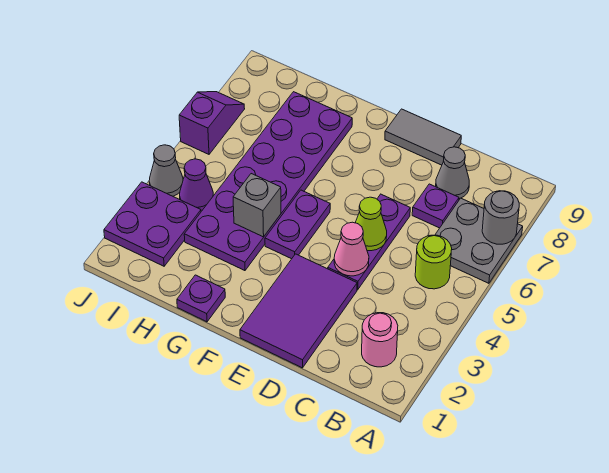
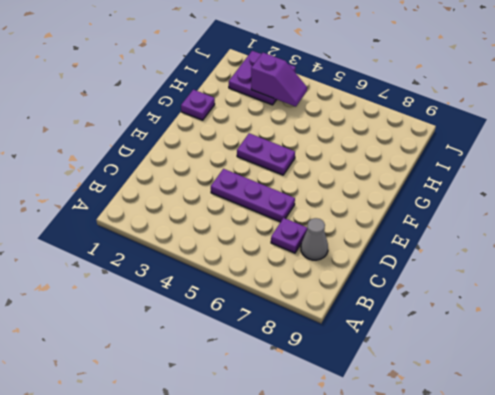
purple slope I3:I4 level 2 top 3 -> purple slope J6:J7 level 1 top 6
none -> grey plate A6:B7 level 1
none -> pink round brick B2 level 1
none -> lime round brick B5 level 1

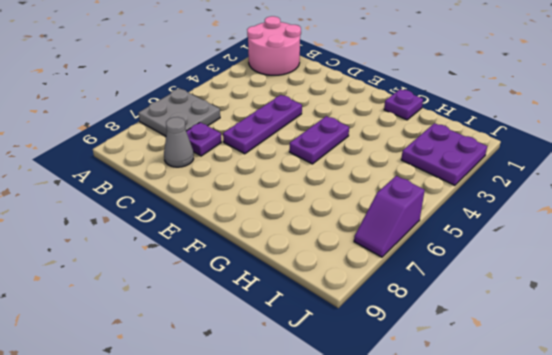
pink round brick A1:B2 level 1 -> pink round brick B2 level 1
none -> lime round brick B5 level 1
none -> purple tile D1:E3 level 1
none -> grey tile D9:E9 level 1

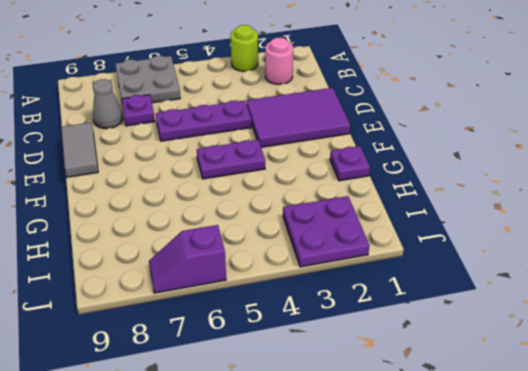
lime round brick A3 level 1 -> lime round brick B5 level 1
none -> purple plate G3:H8 level 1
none -> purple cone I4 level 1
none -> grey cone J4 level 1

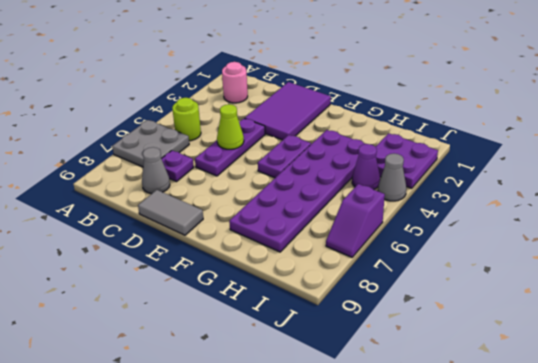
none -> purple plate G1 level 1
none -> grey round brick A7 level 2
none -> pink cone D4 level 2

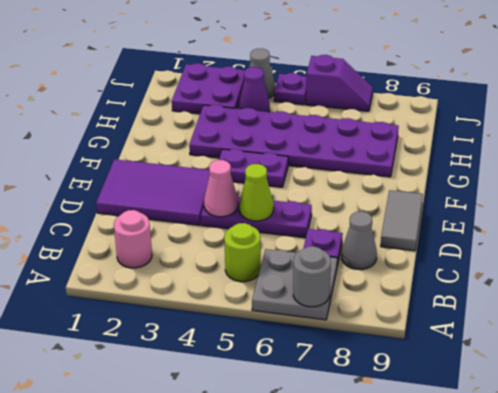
purple plate J5 level 1 -> purple plate G1 level 1
none -> grey brick G4 level 2

